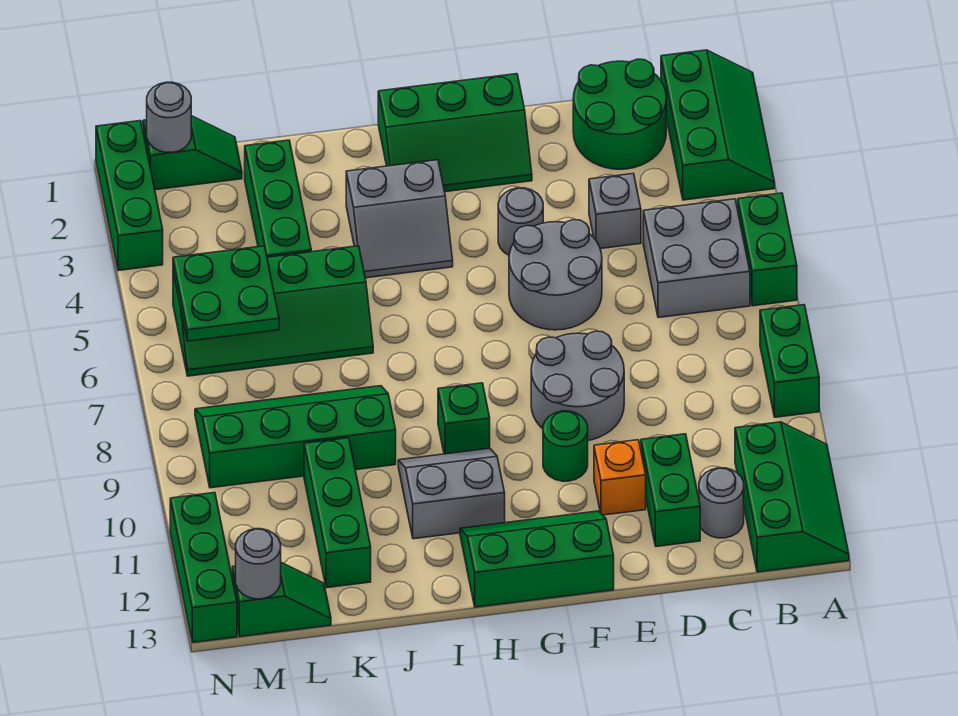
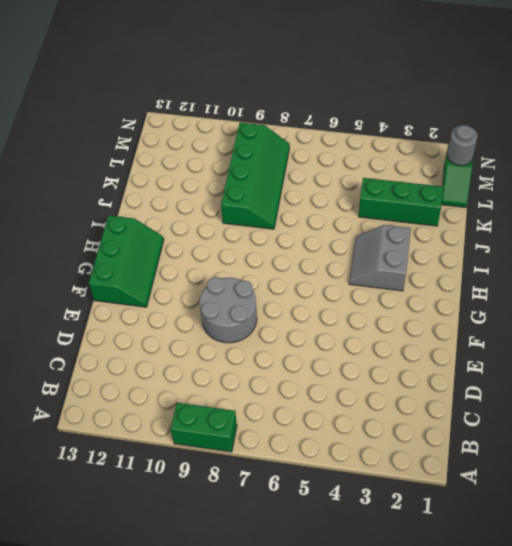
none -> green slope A1:B3 level 1 top B
none -> green brick A5:A6 level 1
none -> green slope A11:B13 level 1 top B
none -> grey brick B5:C6 level 1

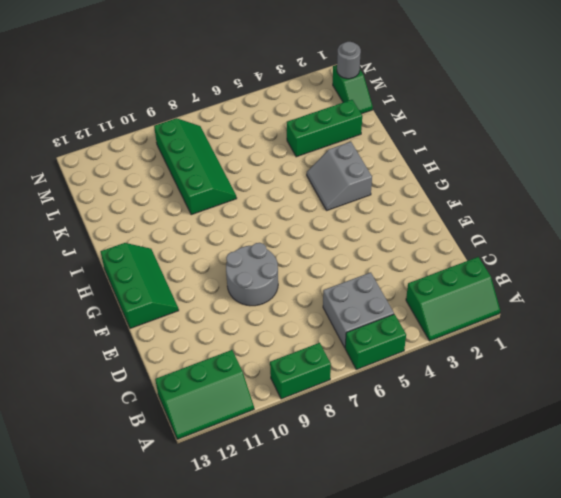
none -> green round brick C1:D2 level 1
none -> grey round brick C12 level 1
none -> grey brick D4 level 1
none -> green brick D11:D12 level 1

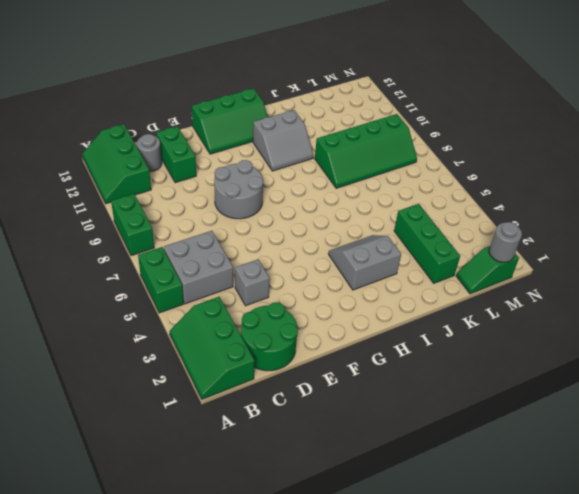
none -> grey round brick E5:F6 level 1
none -> orange brick E11 level 1
none -> green slope F1:H2 level 1 top 1
none -> grey round brick F4 level 1

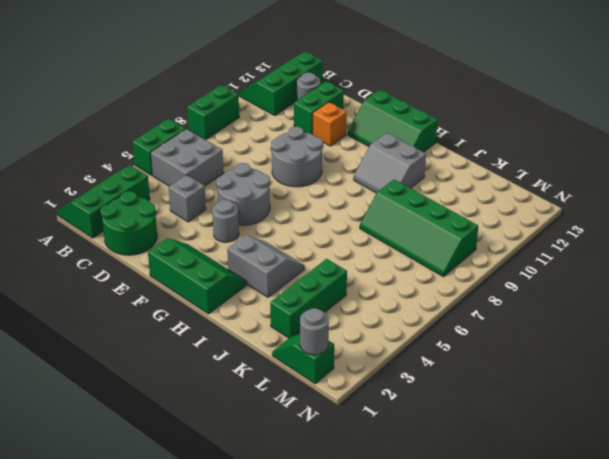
none -> green round brick F10 level 1
none -> green brick H9 level 1
none -> green slope J5:M6 level 1 top 5
none -> green brick K10:K12 level 1

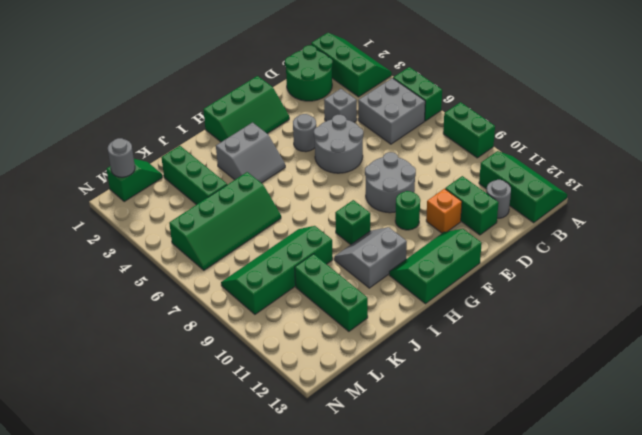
none -> green slope L13:M13 level 1 top M
none -> green brick N1:N3 level 1
none -> green brick N11:N13 level 1
none -> green plate L5:M6 level 2

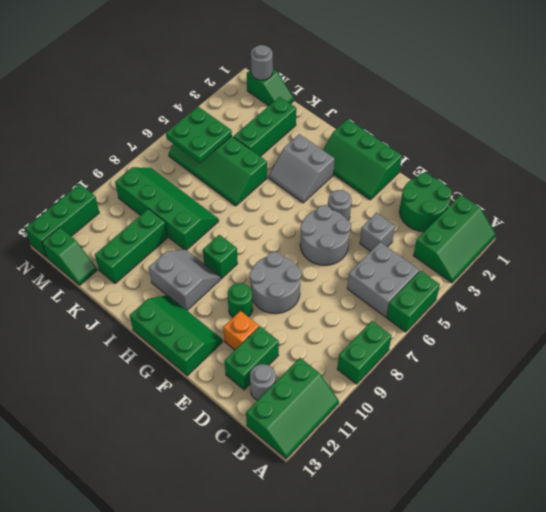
none -> green brick N1:N3 level 1
none -> grey round brick M13 level 2

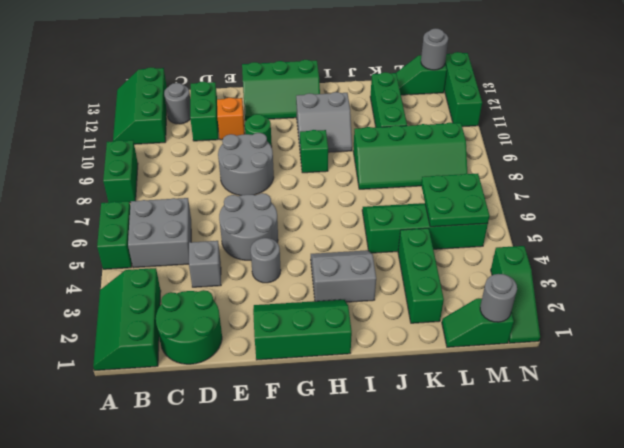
green slope N1:N3 level 1 top 3 -> green brick N1:N3 level 1

